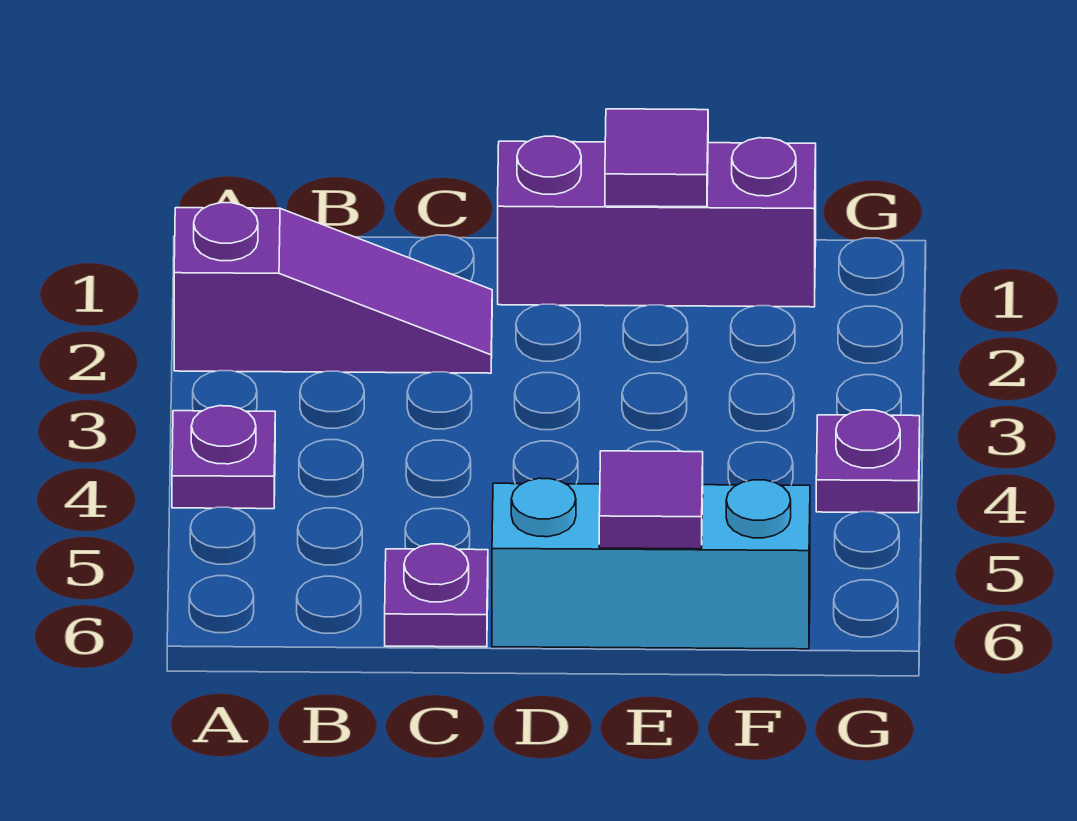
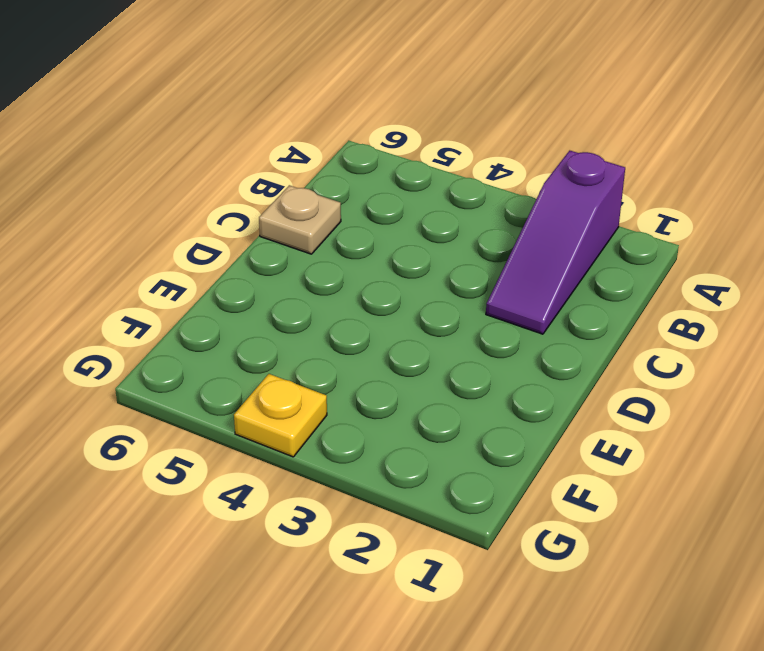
tan plate C6 level 1 -> purple plate C6 level 1
yellow plate G4 level 1 -> purple plate G4 level 1
none -> purple plate A4 level 1
none -> purple brick D1:F1 level 1

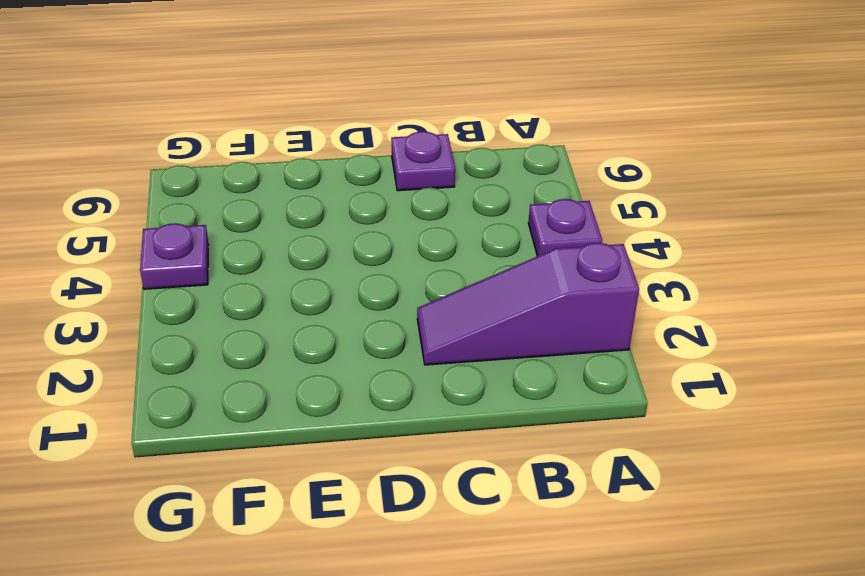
none -> purple brick D1:F1 level 1
none -> cyan brick D6:F6 level 1

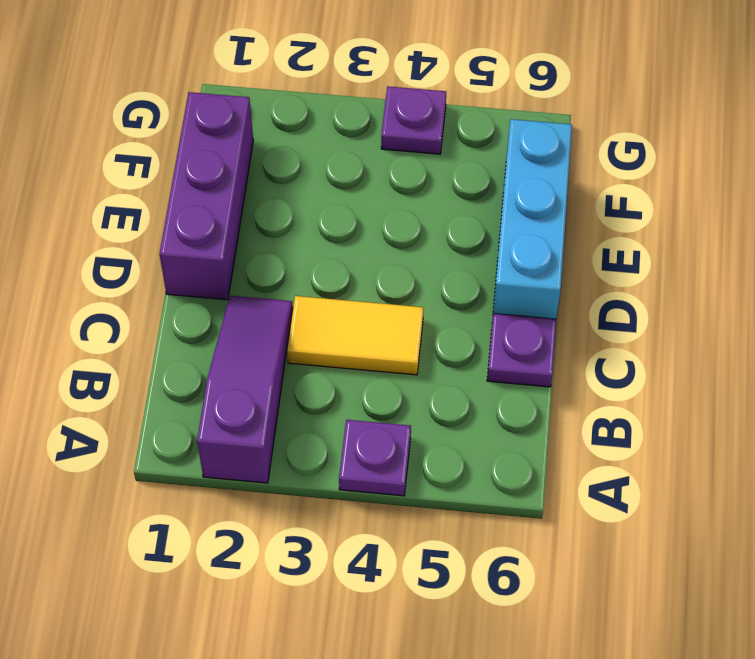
yellow tile C3:C4 level 1 -> none
none -> purple tile E1 level 2
none -> purple tile E6 level 2

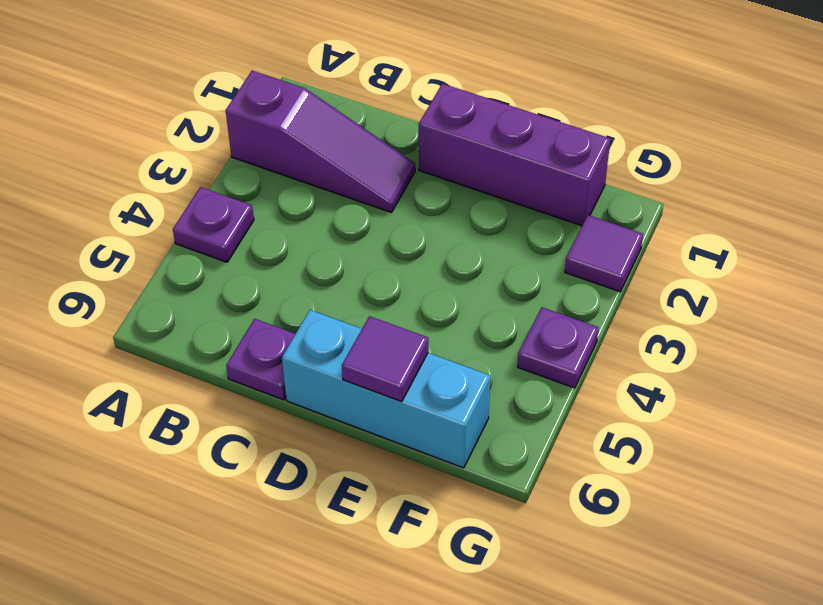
purple tile G2 level 1 -> purple tile E1 level 2

